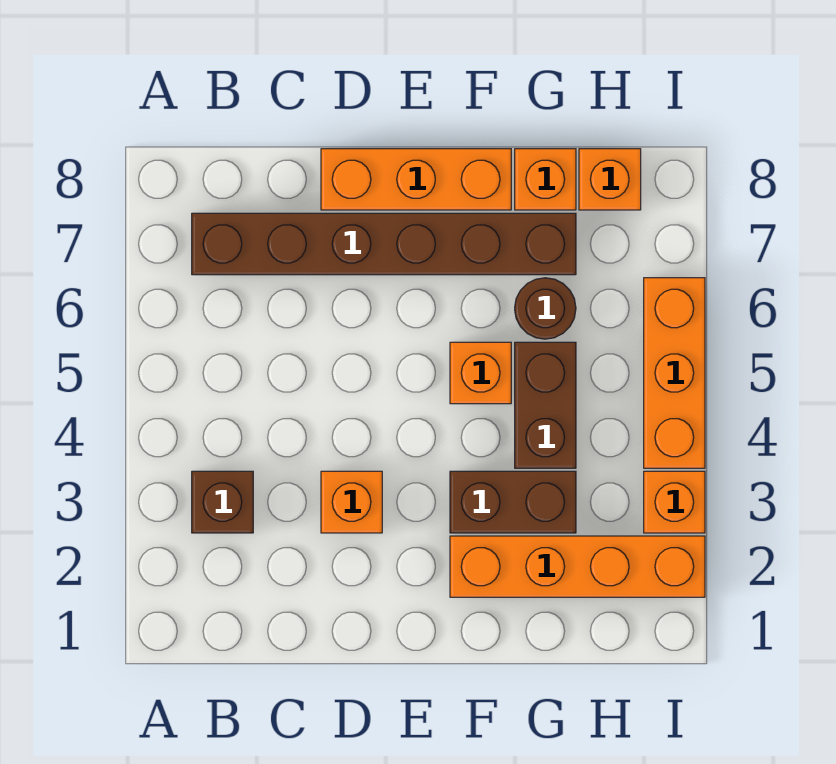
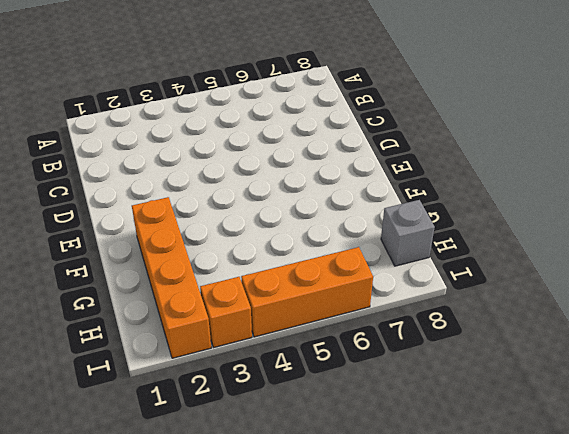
grey brick H8 level 1 -> orange brick H8 level 1
none -> brown brick B3 level 1
none -> brown brick B7:G7 level 1
none -> orange brick D3 level 1

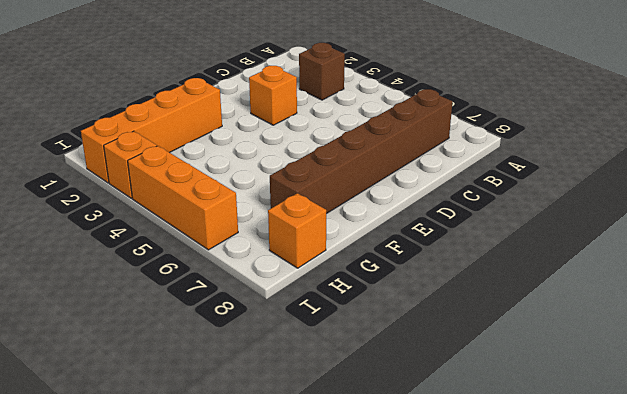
none -> orange brick D8:F8 level 1
none -> brown brick F3:G3 level 1
none -> orange brick F5 level 1

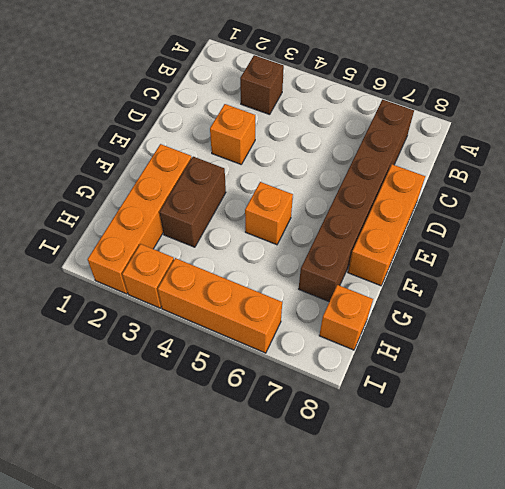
none -> brown brick G4:G5 level 1
none -> brown round brick G6 level 1
none -> orange brick G8 level 1

